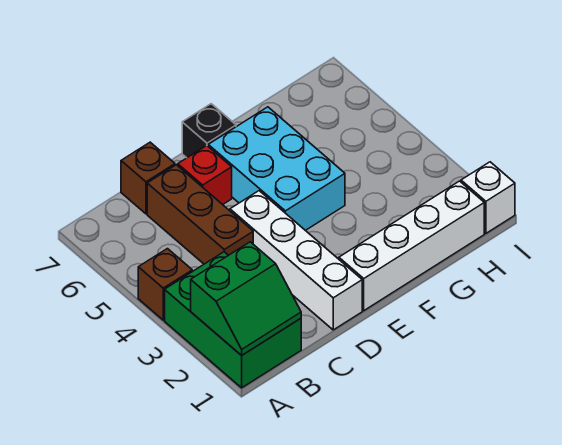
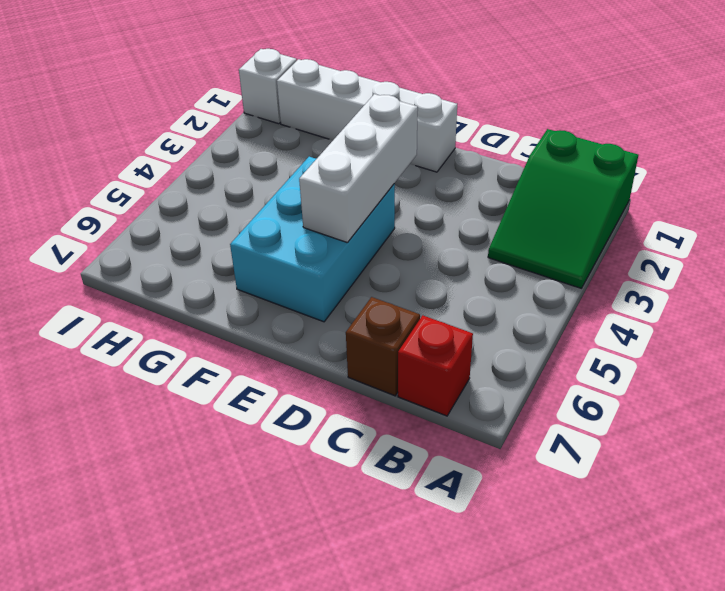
green slope A1:B3 level 1 top 1 -> green brick A1:B3 level 1
red brick B7 level 1 -> red brick D6 level 1
white brick E3:E5 level 2 -> none
none -> brown brick A4 level 1
none -> brown brick C4:C6 level 1

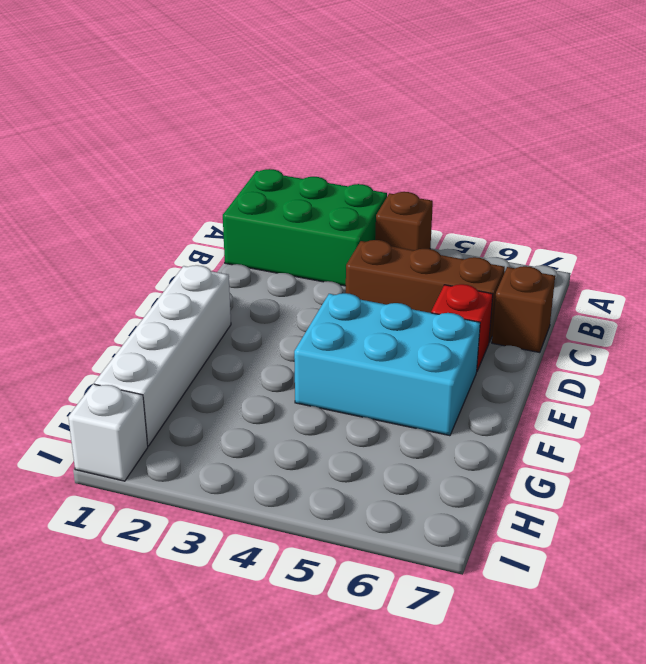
none -> white brick D1:D4 level 1
none -> black brick E7 level 1

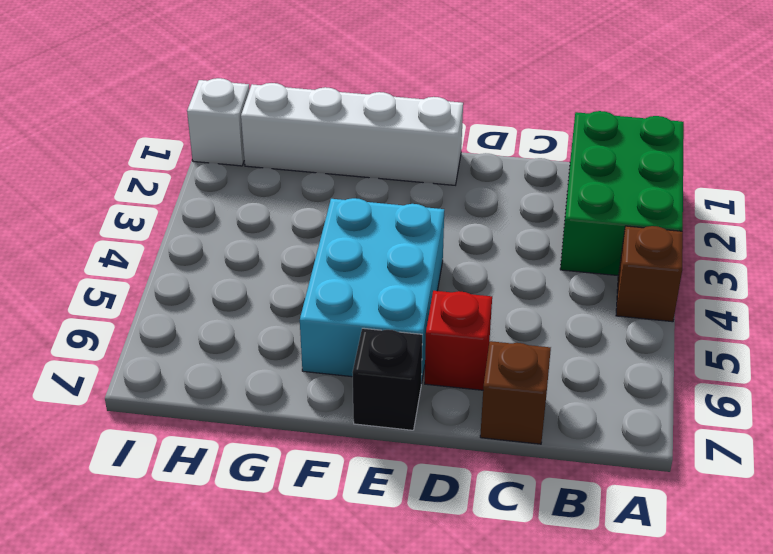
none -> brown brick C4:C6 level 1
none -> white brick D1:D4 level 1

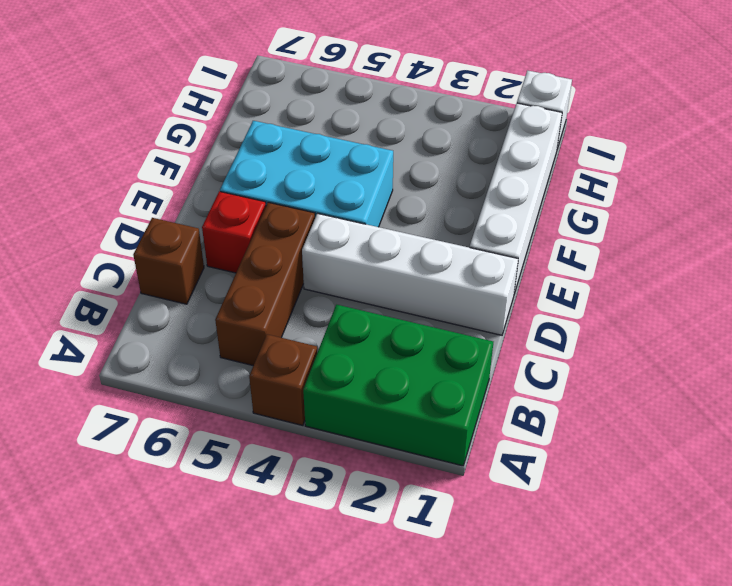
brown brick B5:D5 level 1 -> brown brick C4:C6 level 1
none -> black brick E7 level 1
none -> green slope A1:B2 level 2 top 2

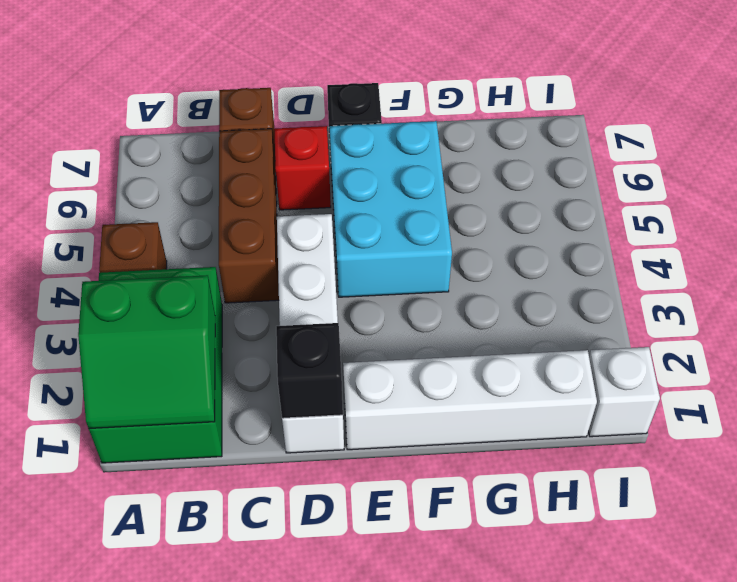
black brick D1 level 2 -> none

